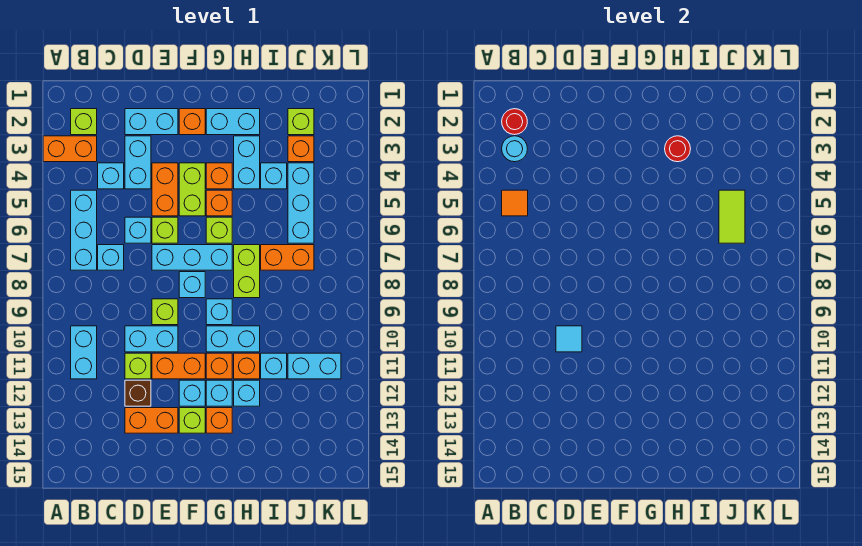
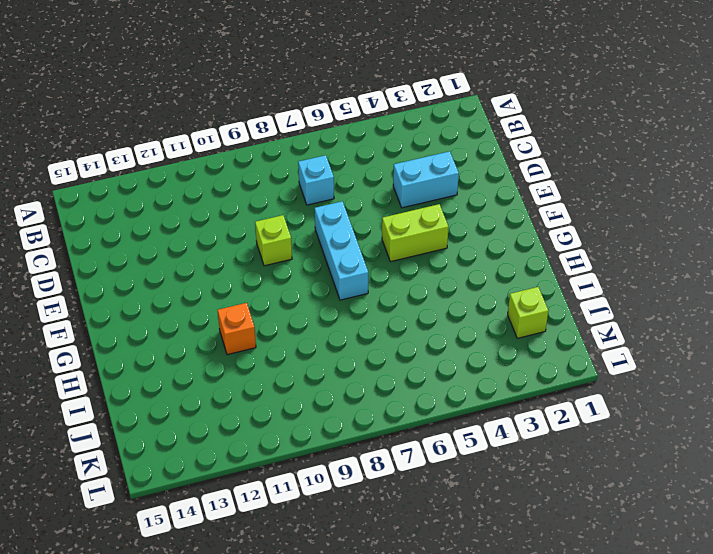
none -> orange brick A3:B3 level 1
none -> lime brick B2 level 1
none -> cyan brick B5:B7 level 1
none -> cyan brick B10:B11 level 1

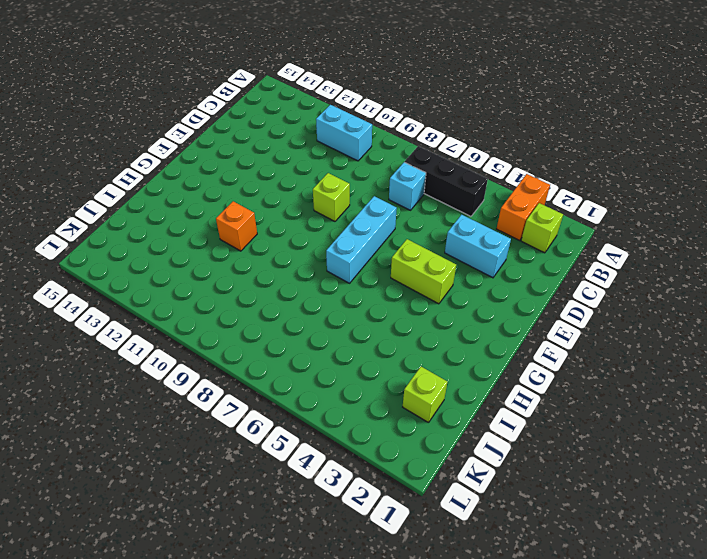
black brick B5:B7 level 1 -> cyan brick B5:B7 level 1
none -> cyan brick C4 level 1
none -> cyan brick D2:E2 level 1
none -> cyan brick D6 level 1
none -> cyan brick D10:E10 level 1

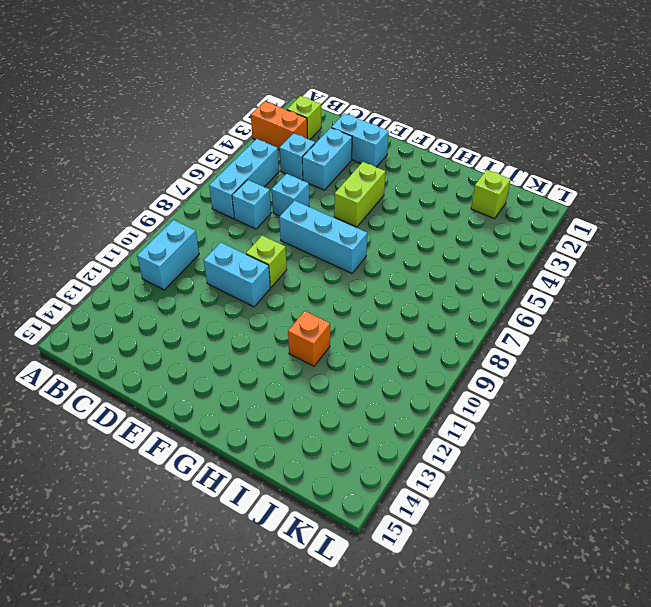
none -> lime brick D11 level 1
none -> brown brick D12 level 1
none -> orange brick D13:E13 level 1
none -> orange brick E4:E5 level 1

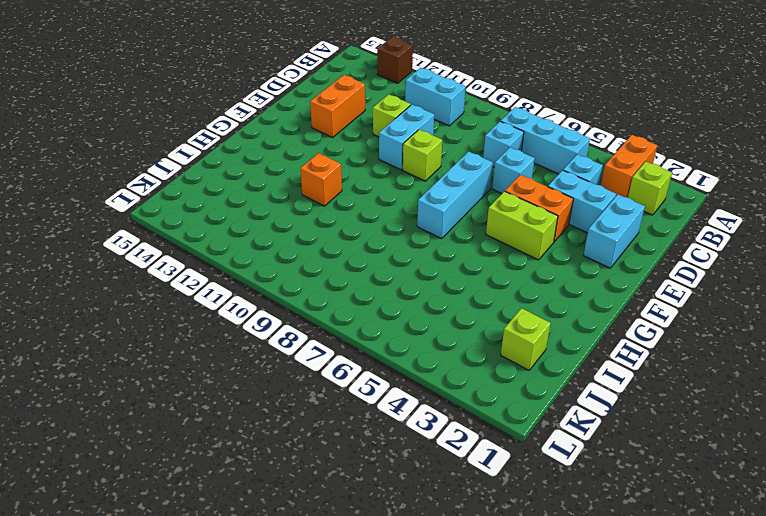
brown brick A13 level 1 -> brown brick D12 level 1
none -> lime brick E6 level 1
none -> orange brick E11:F11 level 1
none -> orange brick F2 level 1
none -> cyan brick F8 level 1

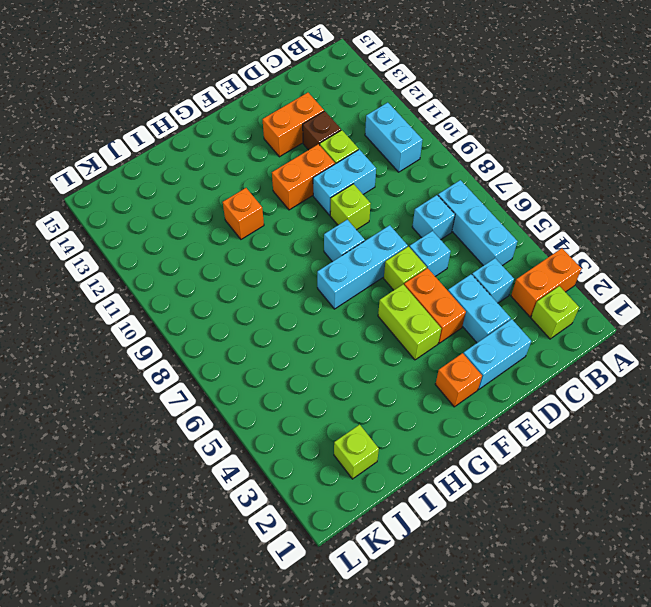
none -> cyan brick F12 level 1
none -> lime brick F13 level 1
none -> cyan brick G2:H2 level 1
none -> orange brick G4 level 1

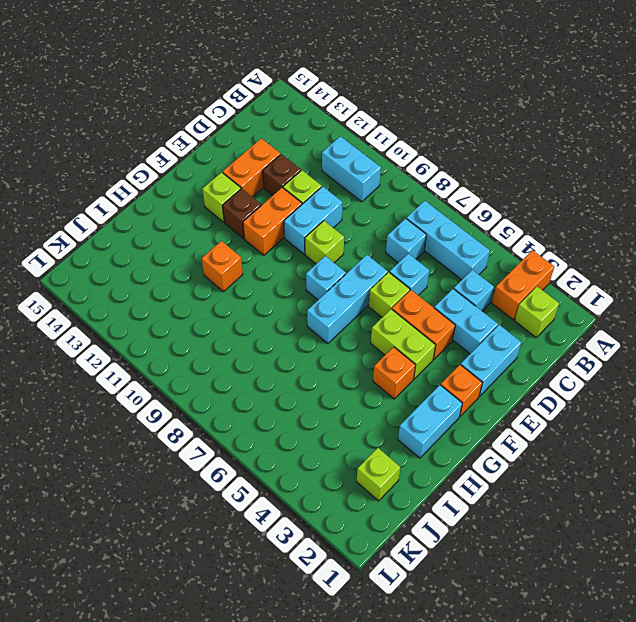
brown brick F12 level 1 -> cyan brick F12 level 1
none -> orange brick G5 level 1
none -> lime brick G6 level 1
none -> cyan brick G9 level 1
none -> cyan brick G10:H10 level 1

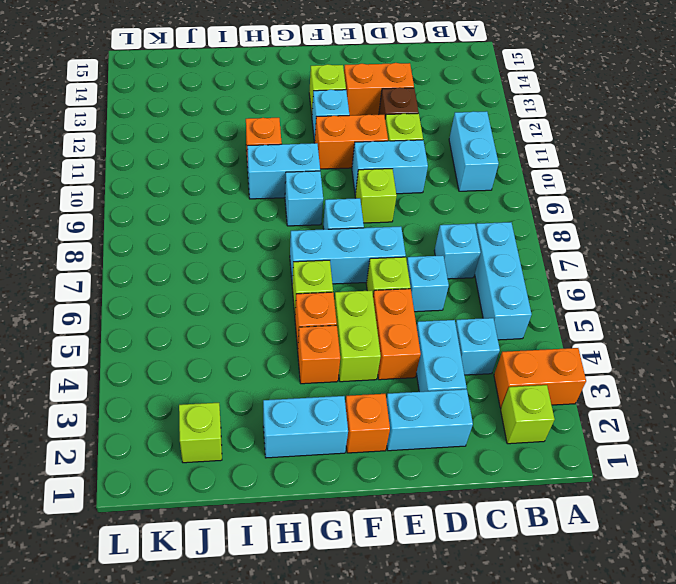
none -> orange brick G11 level 1
none -> cyan brick G12 level 1
none -> orange brick G13 level 1
none -> cyan brick H3:H4 level 1

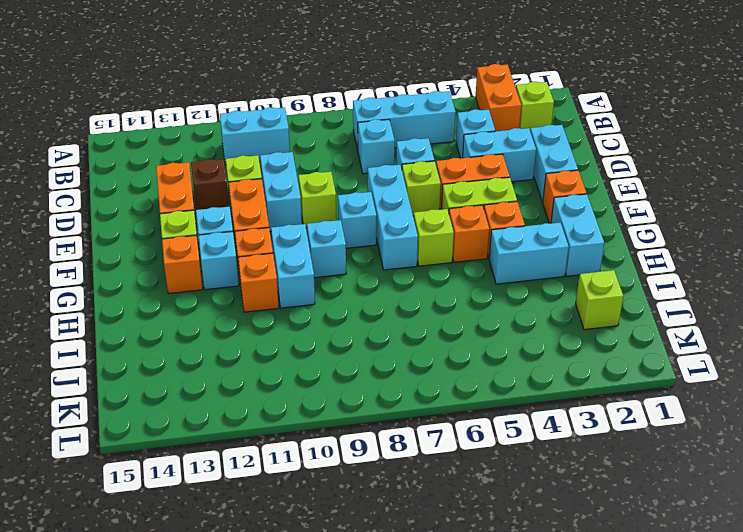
none -> lime brick H7:H8 level 1
none -> cyan brick H12 level 1
none -> cyan brick I4 level 1
none -> orange brick I7:J7 level 1

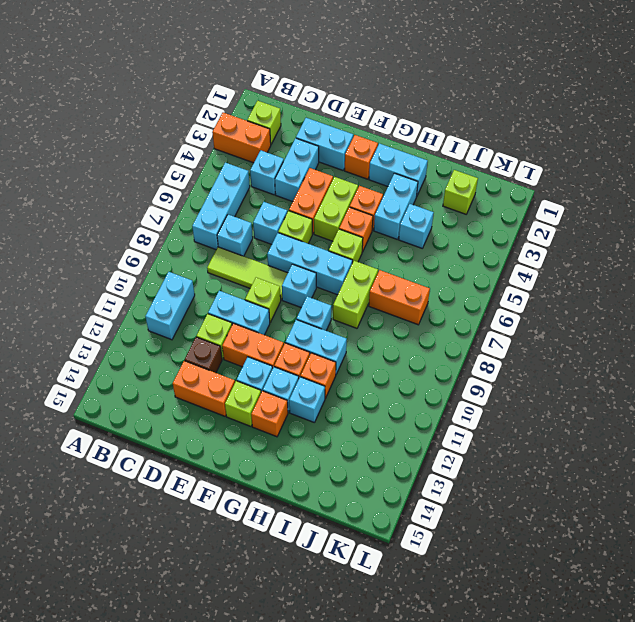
lime tile C8:E8 level 1 -> none
none -> cyan brick I11 level 1
none -> orange brick J3 level 1
none -> cyan brick J4:J6 level 1
none -> cyan brick J11:K11 level 1

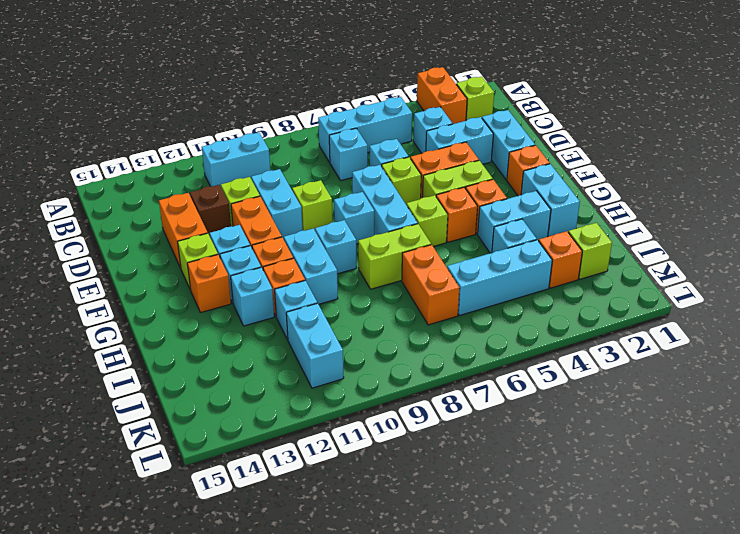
none -> red round brick B2 level 2
none -> cyan round brick B3 level 2
none -> orange tile B5 level 2
none -> cyan tile D10 level 2

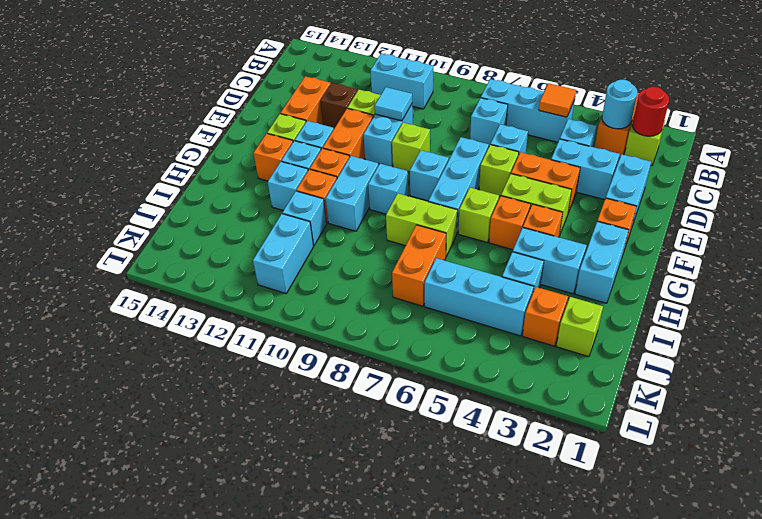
none -> red round brick H3 level 2
none -> lime tile J5:J6 level 2

